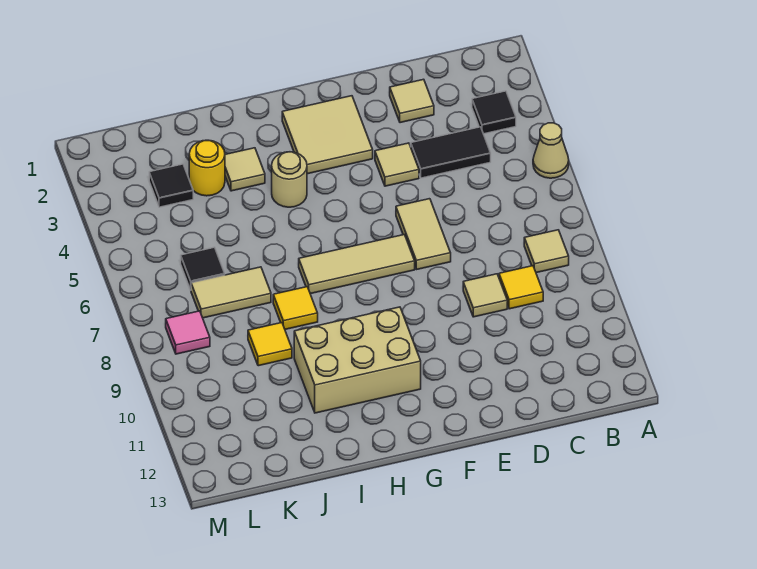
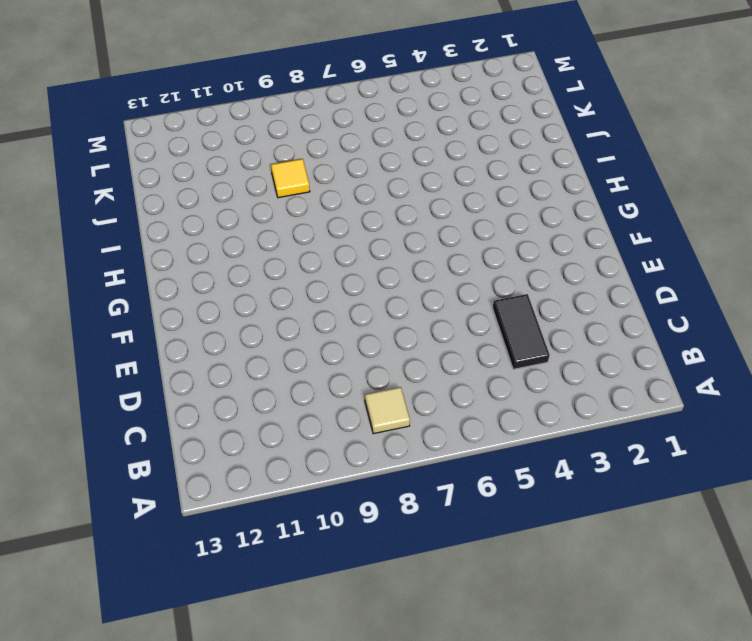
none -> tan cone A5 level 1
none -> black tile B3 level 1
none -> yellow tile C9 level 1

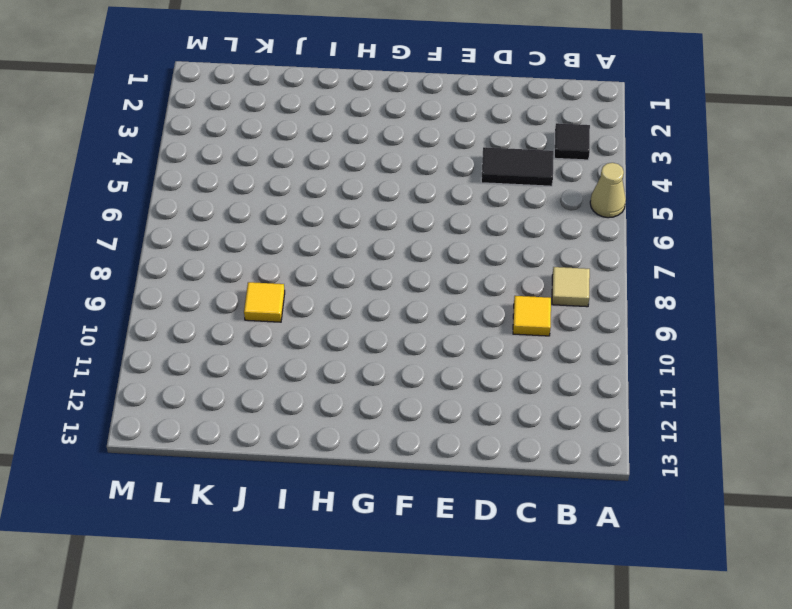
none -> tan tile D2 level 1
none -> tan tile D9 level 1
none -> tan tile E4 level 1

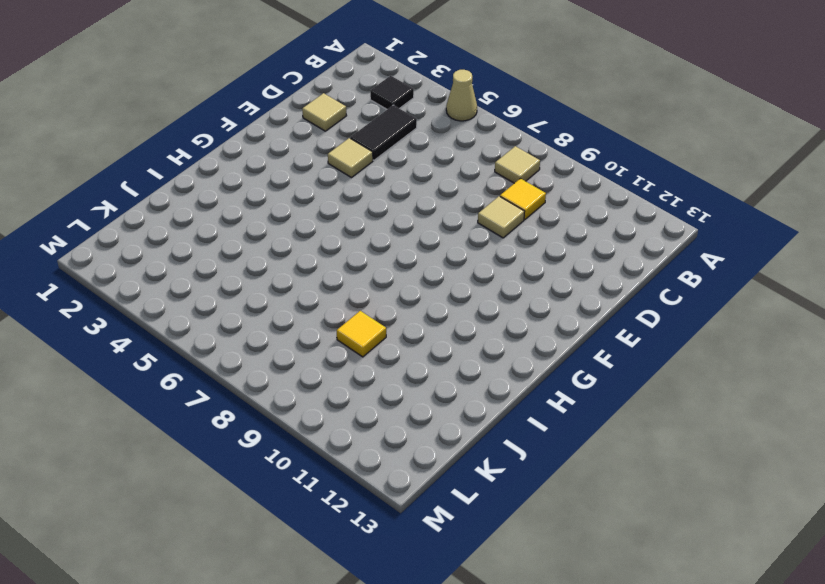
none -> tan tile E6:E7 level 1
none -> tan tile F2:G3 level 1
none -> tan tile F7:H7 level 1

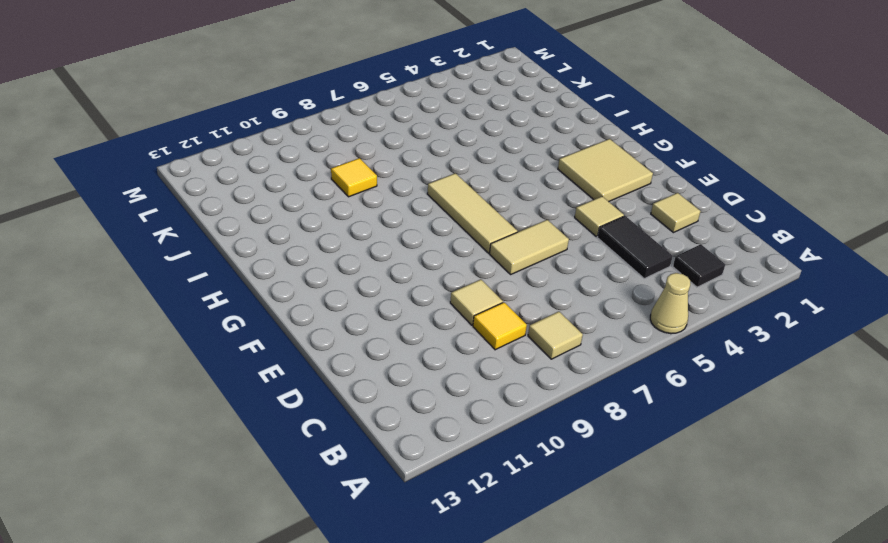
none -> tan brick G10:I11 level 1
none -> tan round brick H4 level 1
none -> tan tile I3 level 1

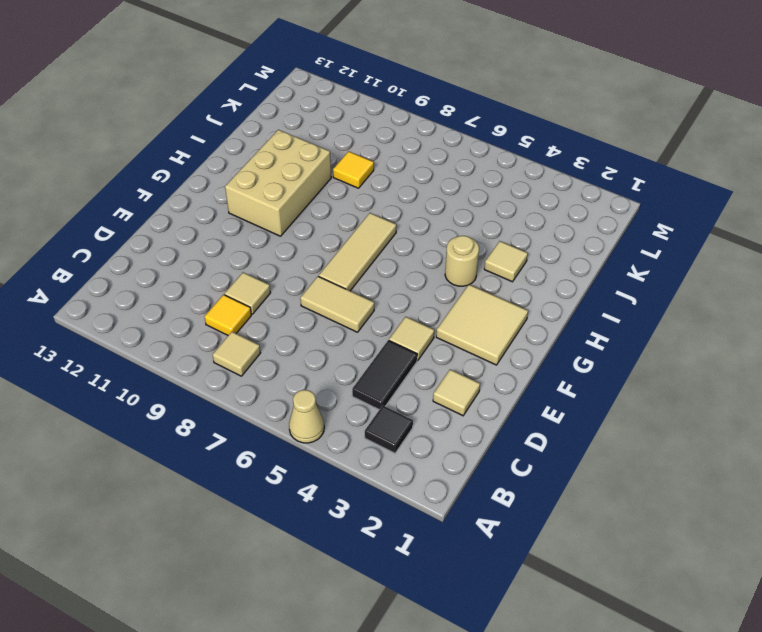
none -> yellow tile I8 level 1
none -> yellow round brick J3 level 1
none -> tan tile J7:K7 level 1

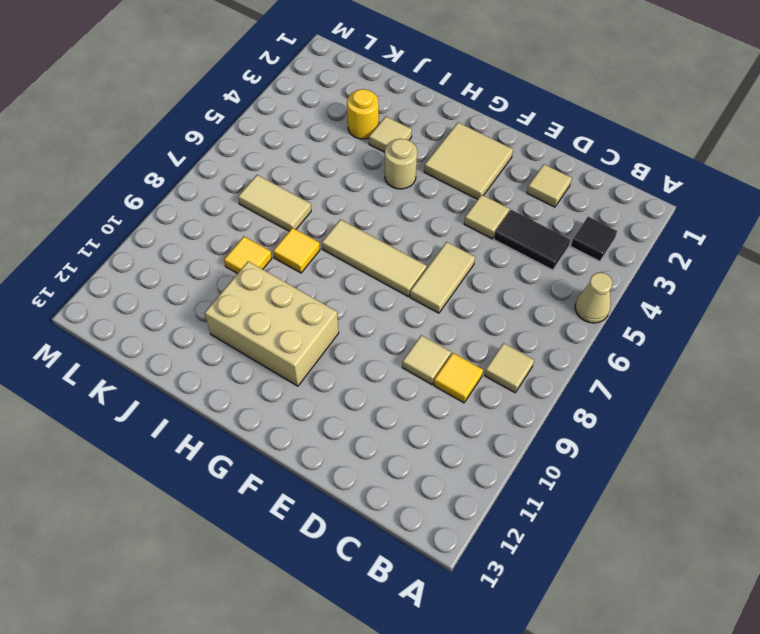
none -> black tile K3 level 1
none -> black tile K6 level 1
none -> pink tile L8 level 1

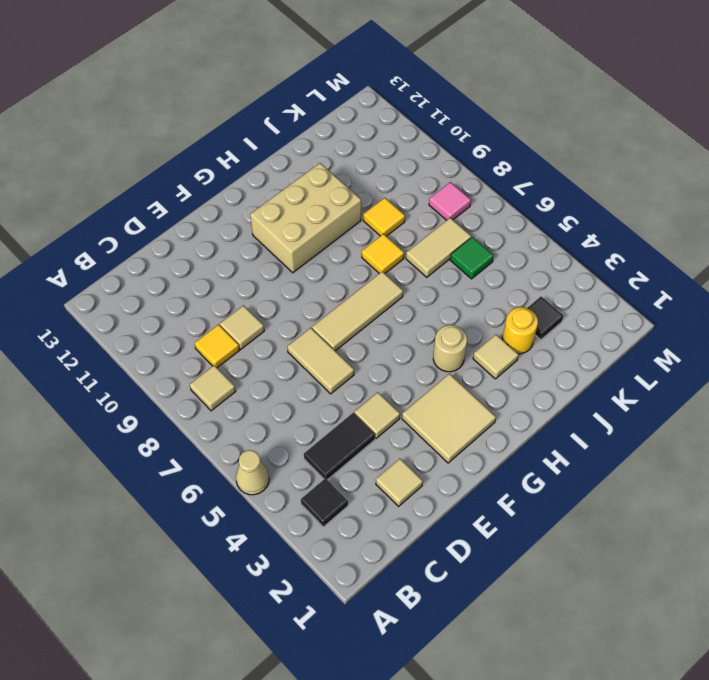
green tile K6 level 1 -> black tile K6 level 1

